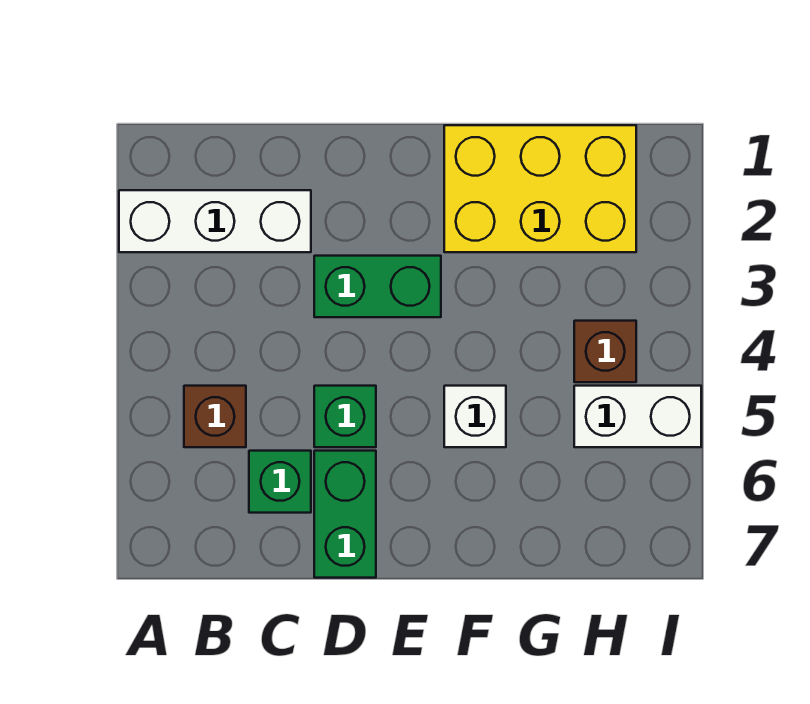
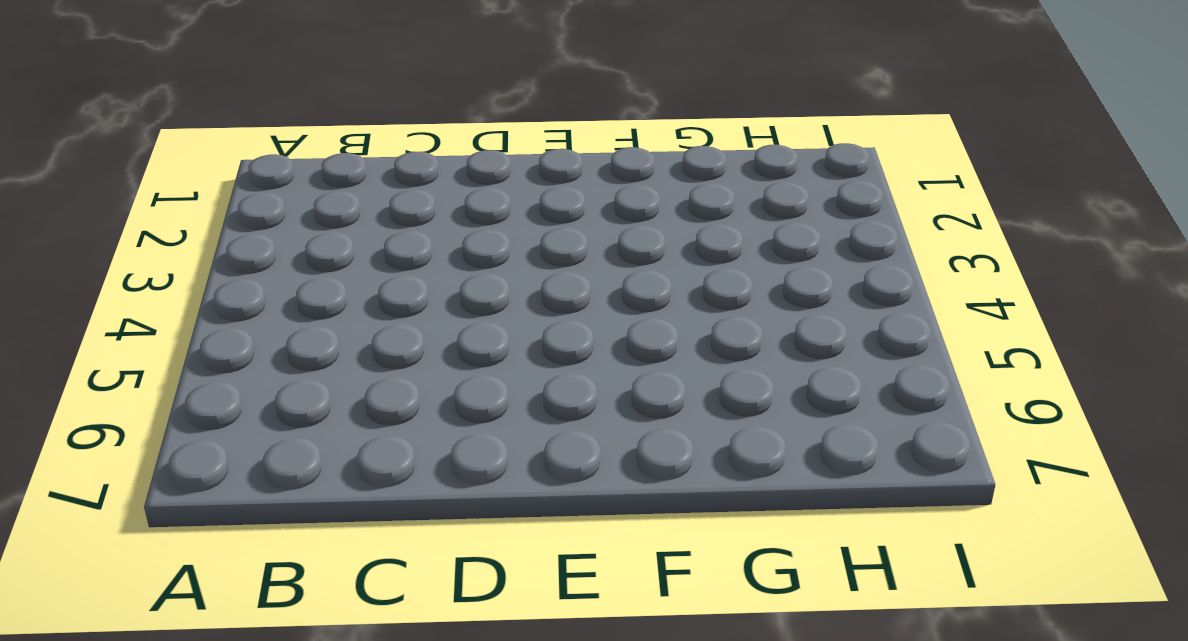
none -> white brick A2:C2 level 1
none -> brown brick B5 level 1

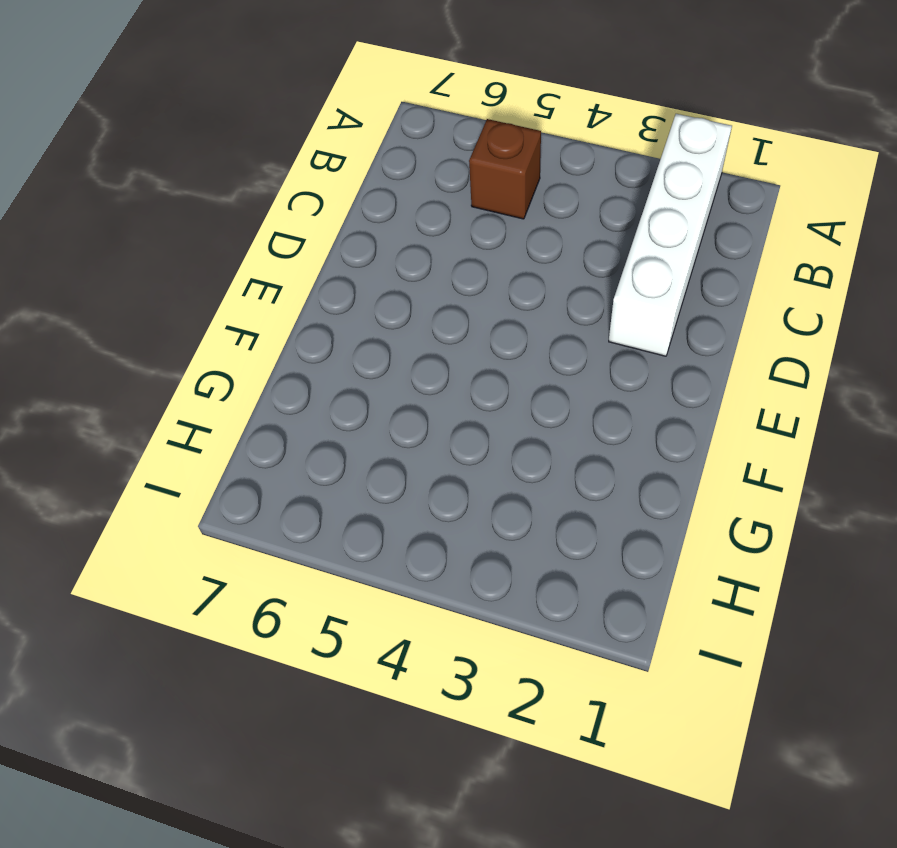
white brick A2:D2 level 1 -> white brick A2:C2 level 1
none -> green brick C6 level 1
none -> green brick D3:E3 level 1

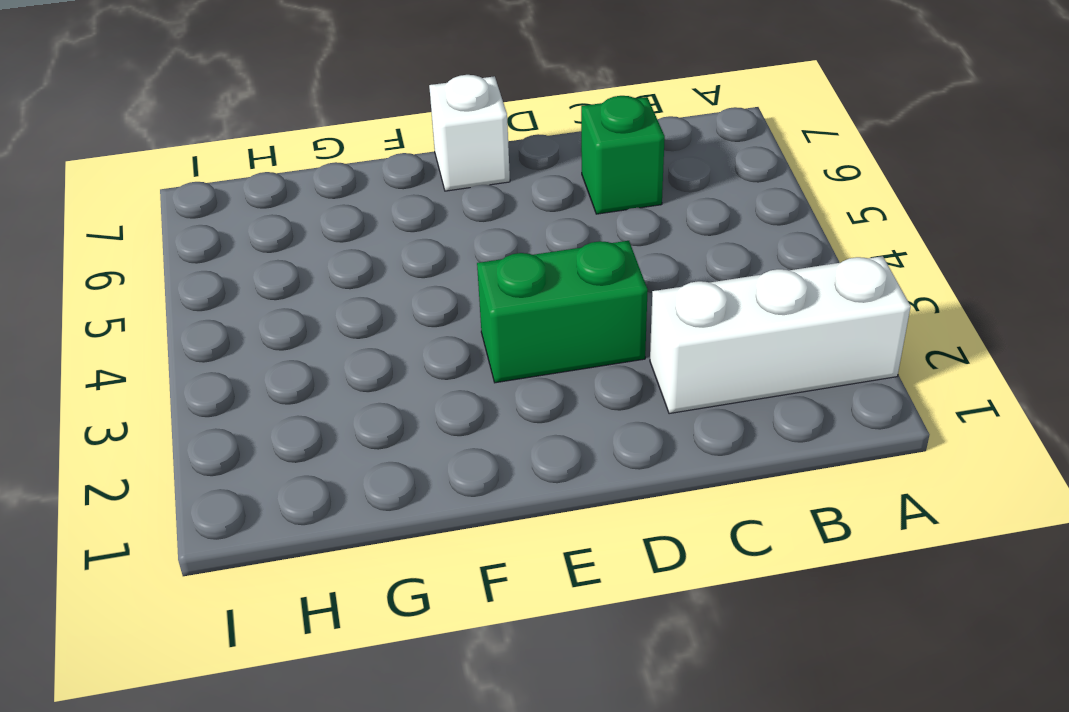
white brick E7 level 1 -> white brick F5 level 1
none -> brown brick B5 level 1
none -> green brick D5 level 1

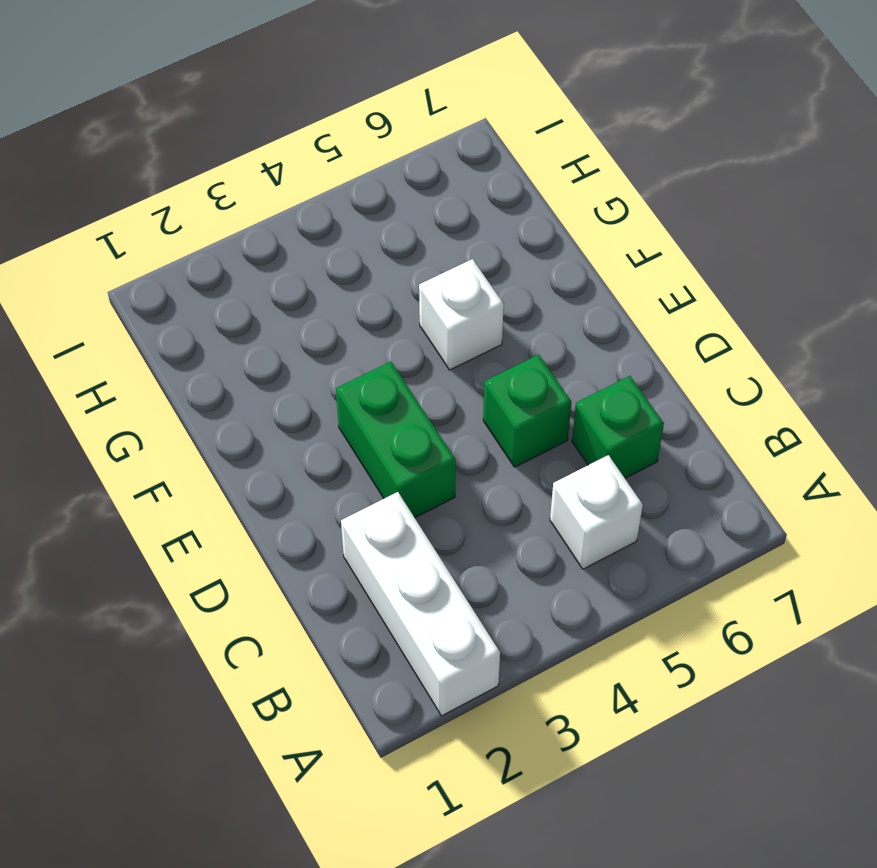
white brick B5 level 1 -> brown brick B5 level 1
none -> green brick D6:D7 level 1
none -> yellow brick F1:H2 level 1

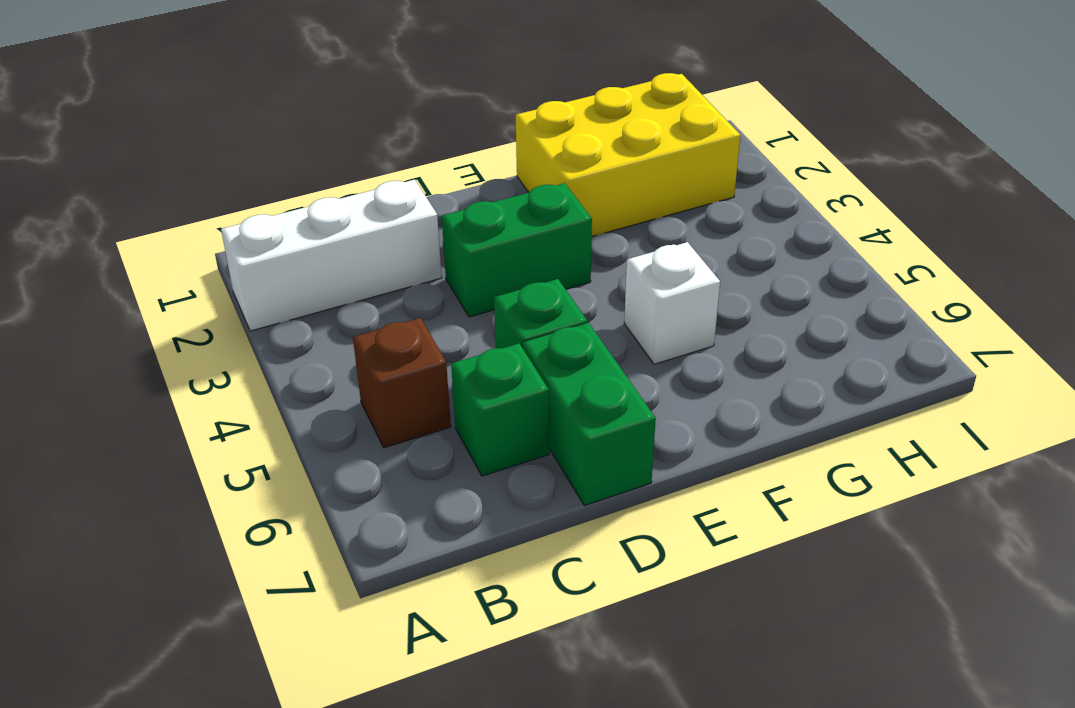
none -> brown brick H4 level 1
none -> white brick H5:I5 level 1

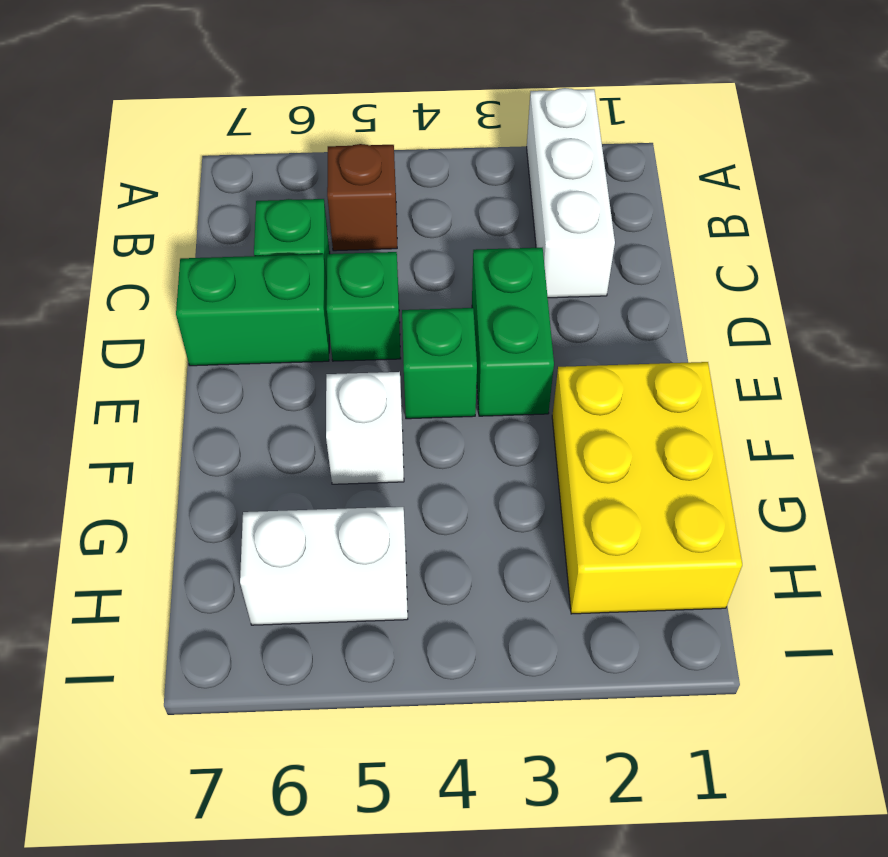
green brick E4 level 1 -> none
white brick H5:H6 level 1 -> white brick H5:I5 level 1
none -> brown brick H4 level 1

